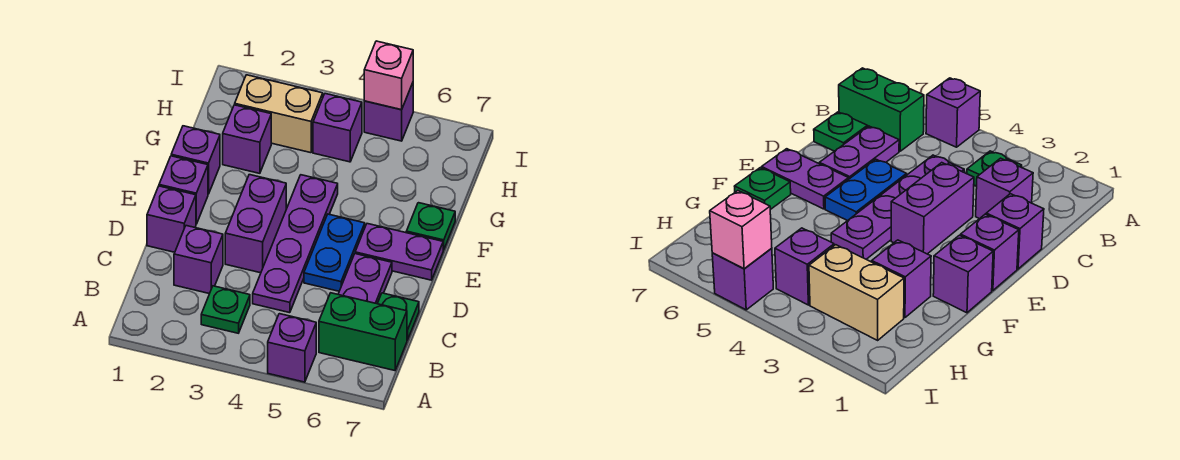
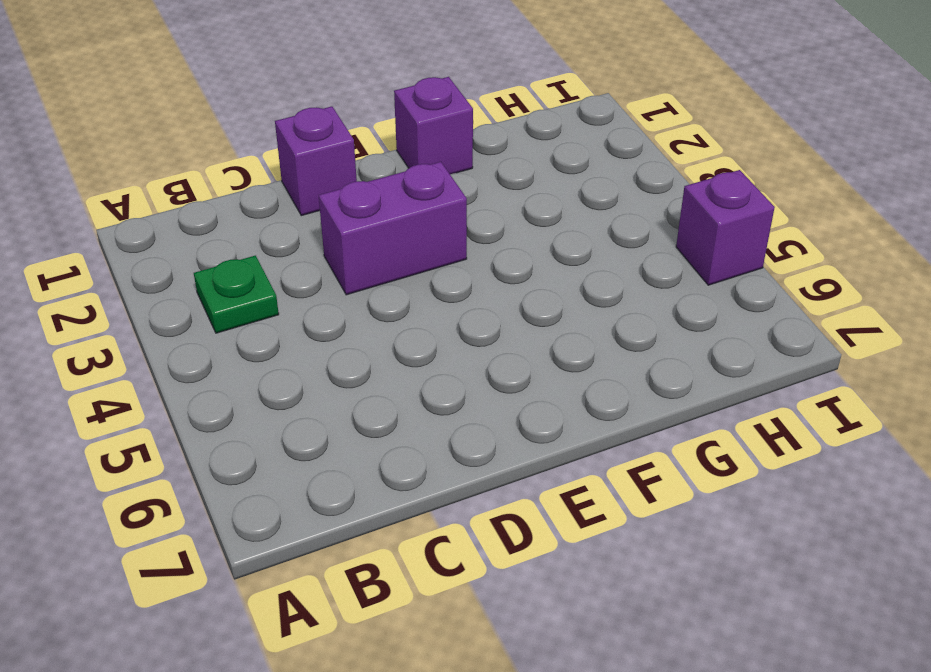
none -> purple brick A5 level 1
none -> green brick B6:B7 level 1
none -> purple brick C2 level 1

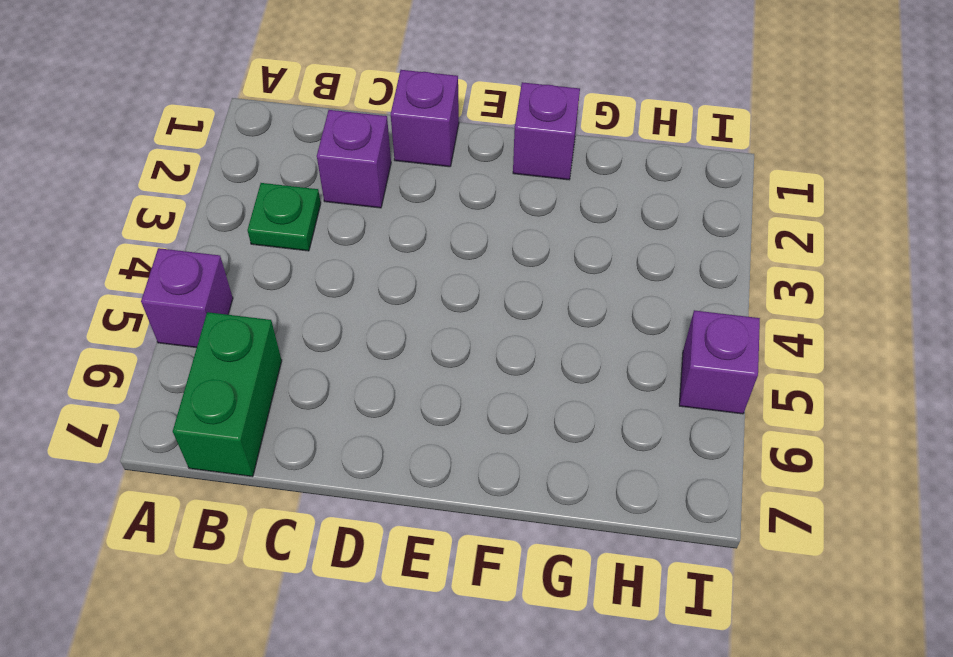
none -> purple plate C4:F4 level 1
none -> purple plate C6:D6 level 1
none -> green plate C7 level 1

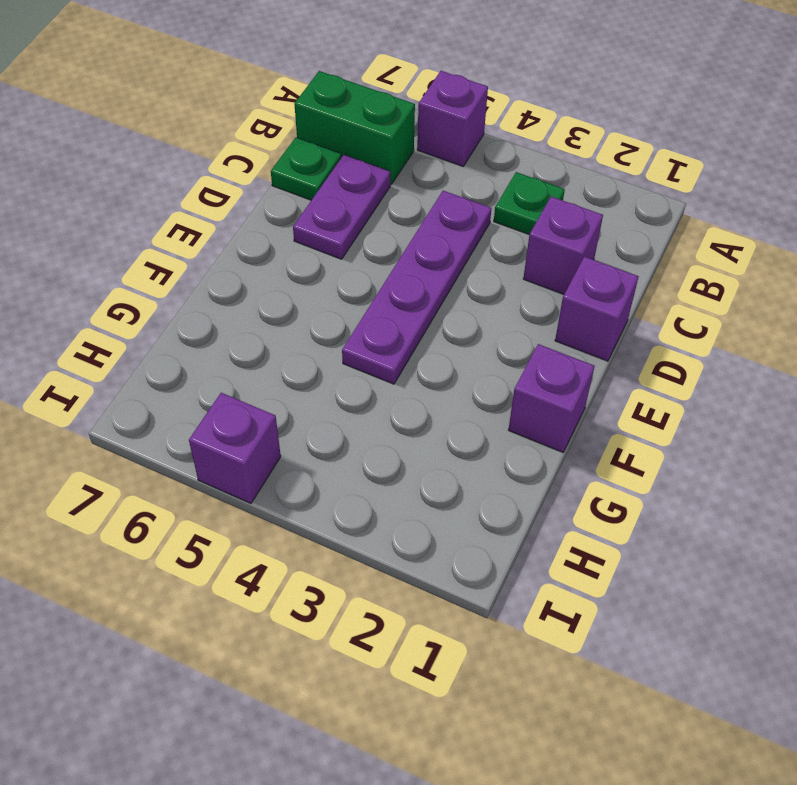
none -> purple brick D3:E3 level 1
none -> blue plate D5:E5 level 1
none -> purple brick E1 level 1

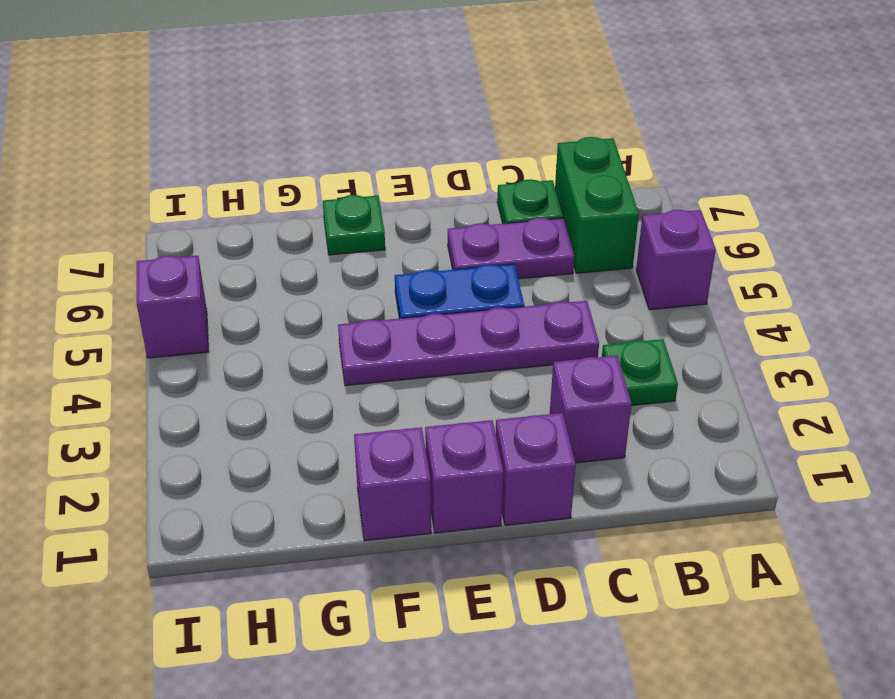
none -> purple brick D3:E3 level 1
none -> purple plate E6:E7 level 1
none -> purple brick G2 level 1

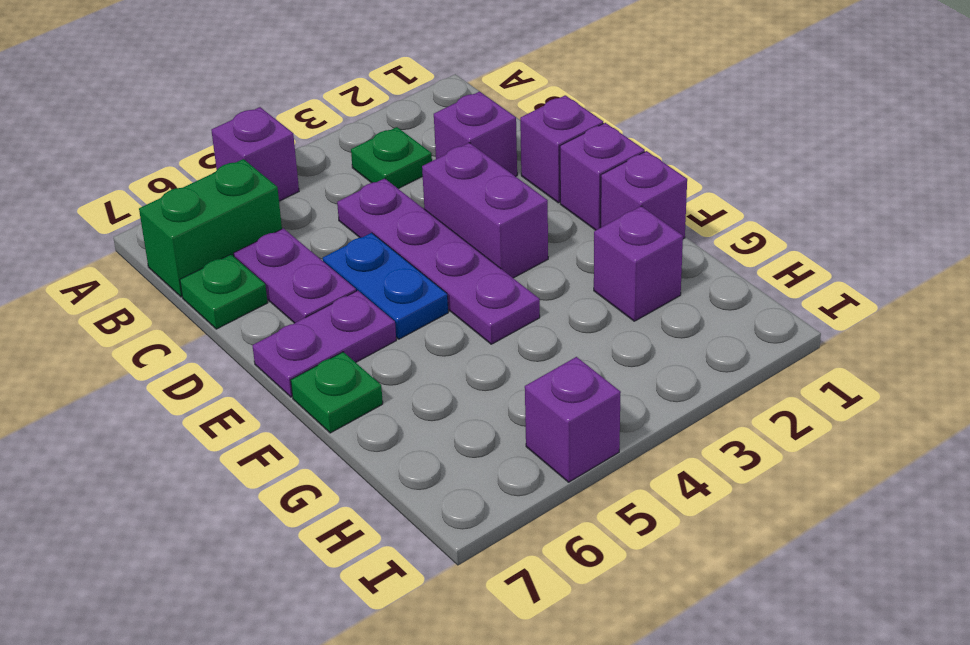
none -> tan brick H2:H3 level 1
none -> purple brick H4 level 1
none -> pink brick I5 level 2

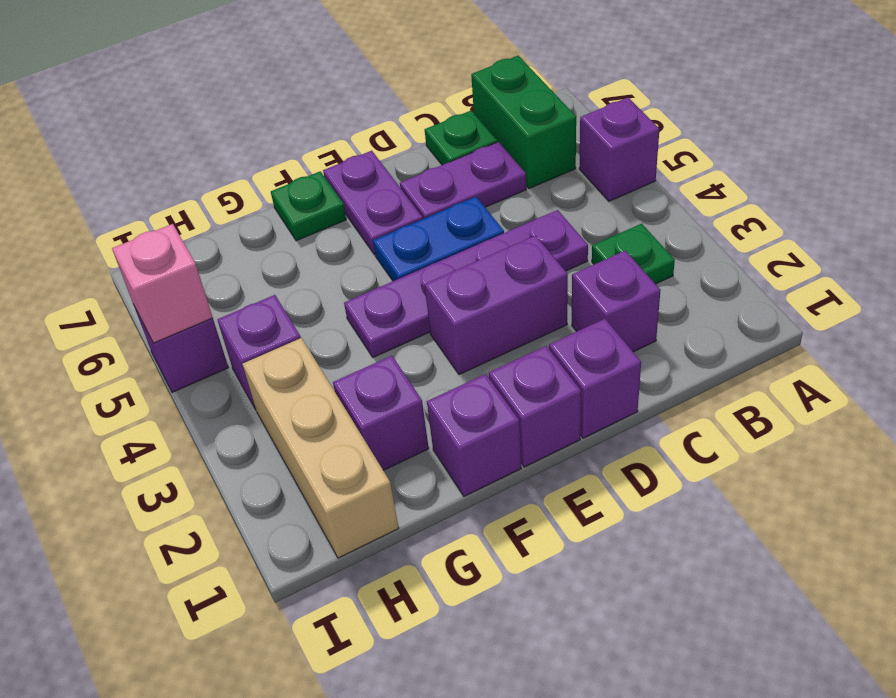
tan brick H1:H3 level 1 -> tan brick H2:H3 level 1

